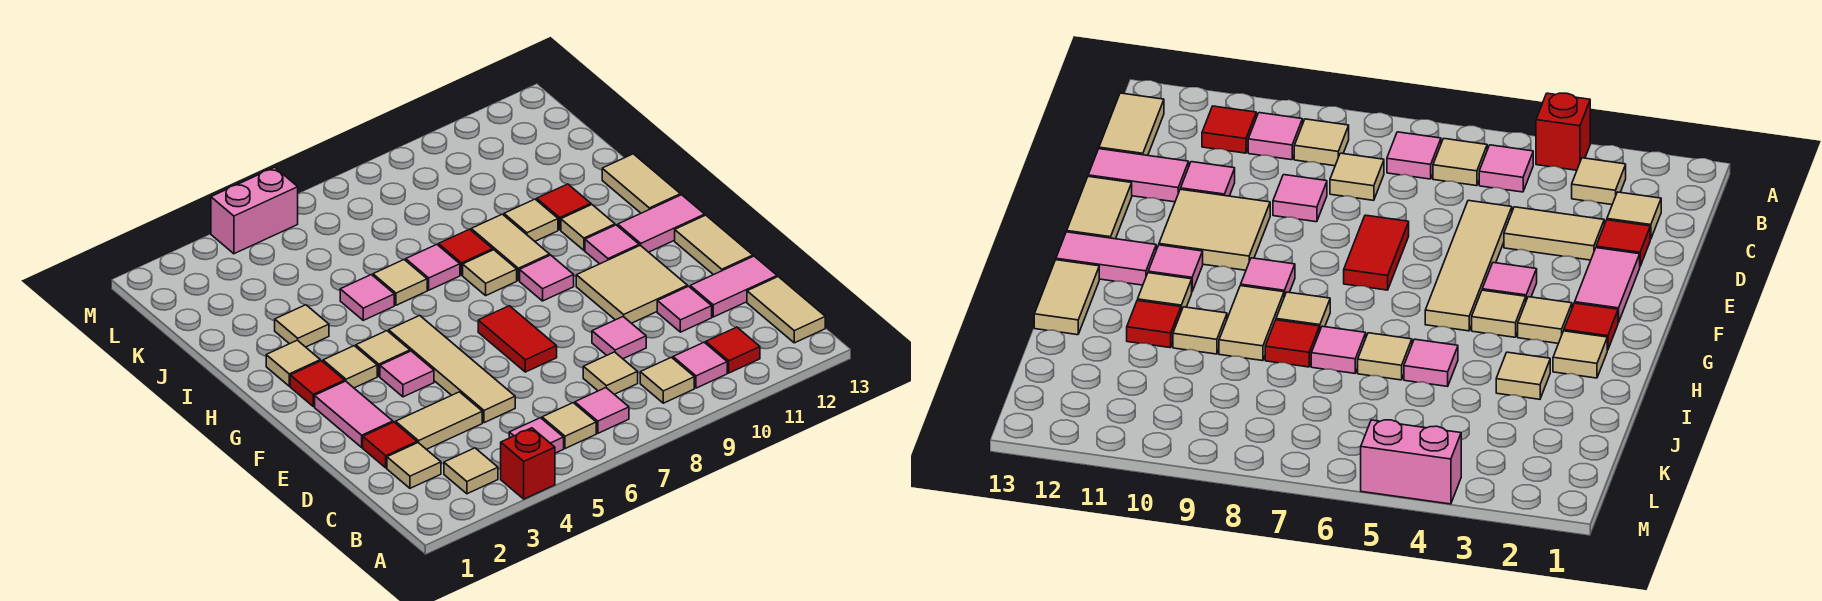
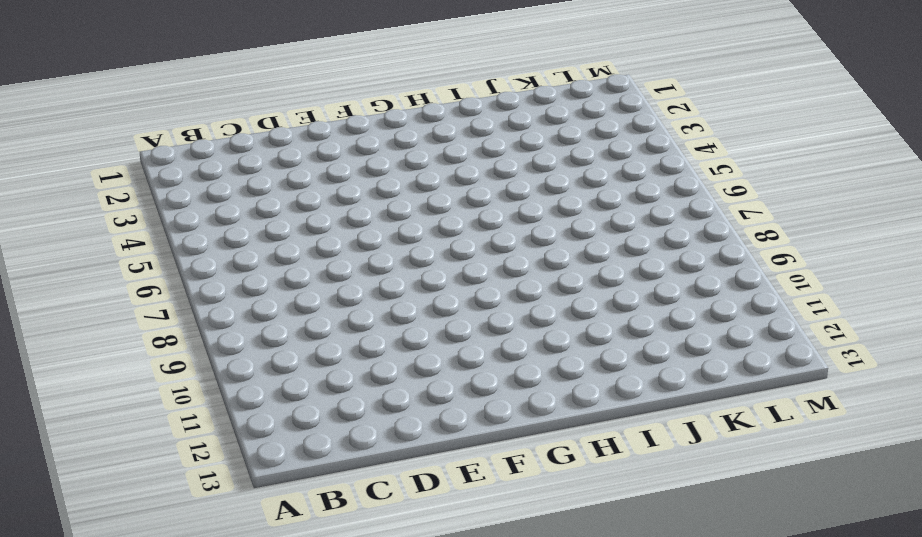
none -> red brick A4 level 1
none -> tan tile B3 level 1
none -> pink tile B5 level 1
none -> tan tile B6 level 1

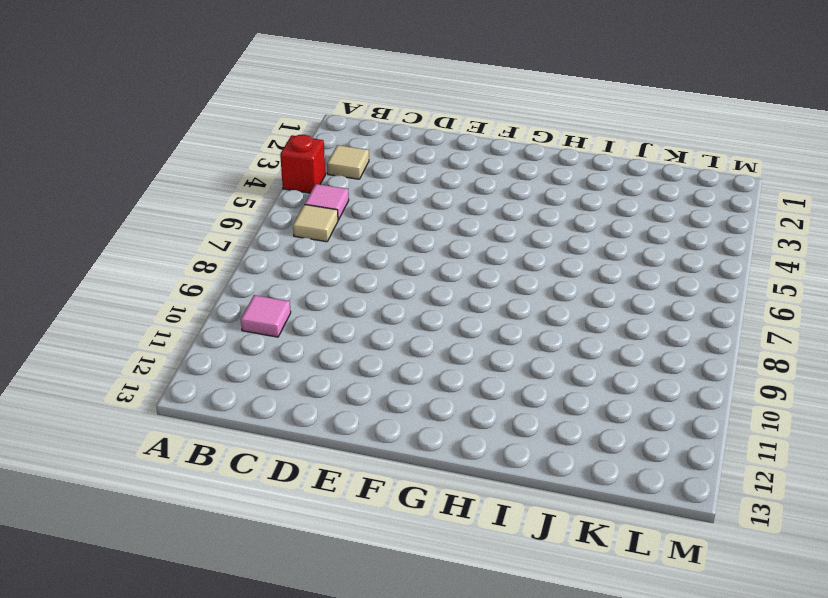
none -> pink tile B7 level 1
none -> tan tile B9 level 1
none -> red tile B11 level 1
none -> tan tile B13:C13 level 1

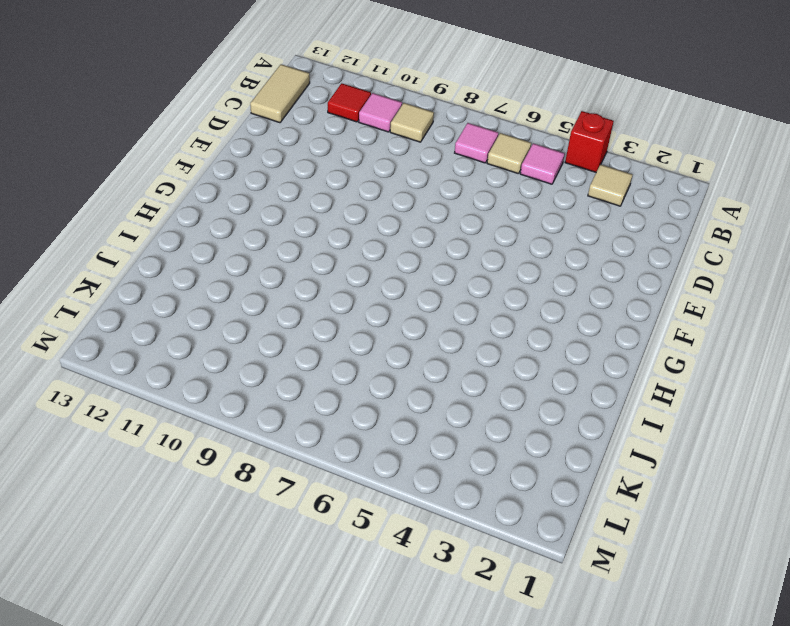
none -> tan tile C2 level 1
none -> tan tile C8 level 1
none -> red tile D2 level 1
none -> tan tile D3:D4 level 1

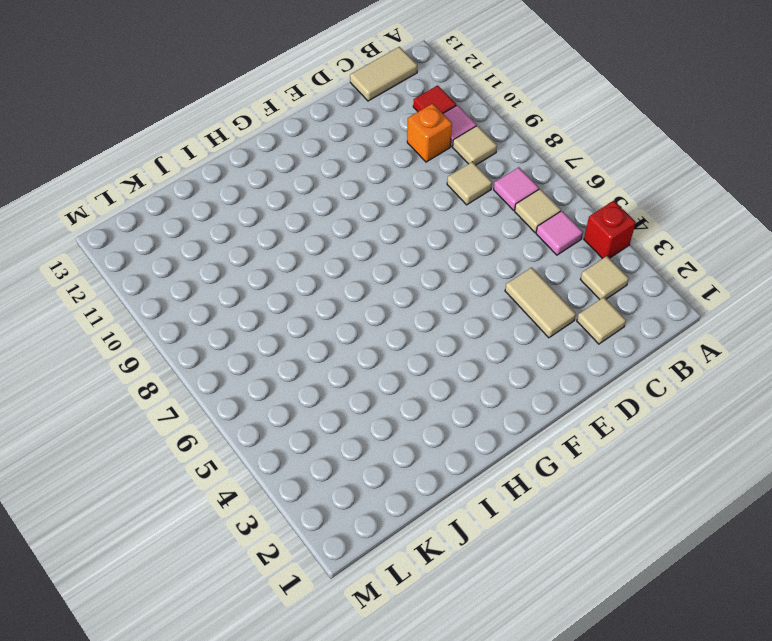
orange brick C10 level 1 -> none
none -> red tile D2 level 1
none -> tan tile D5:G5 level 1
none -> pink tile D9 level 1
none -> pink tile D11 level 1

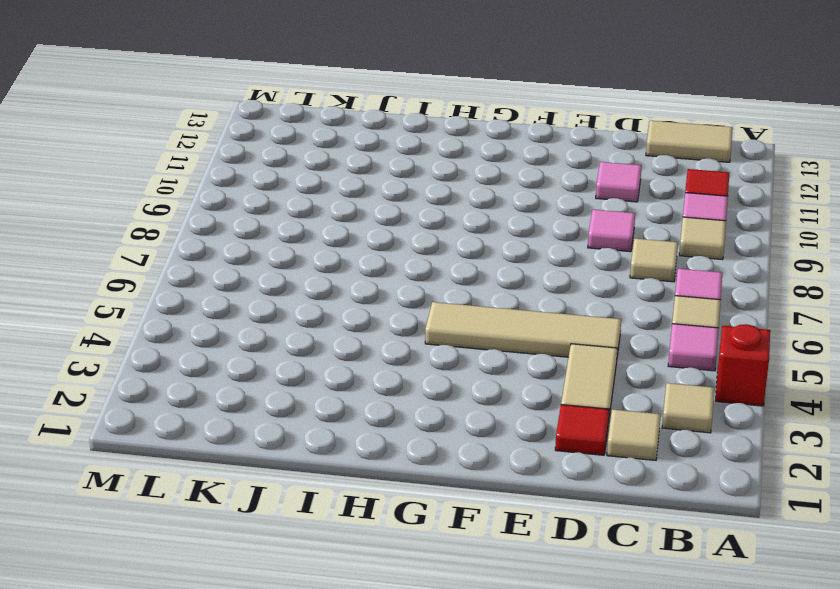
none -> pink tile D12:D13 level 1
none -> pink tile E2:F2 level 1
none -> red tile E7:F7 level 1
none -> tan tile E10:F11 level 1

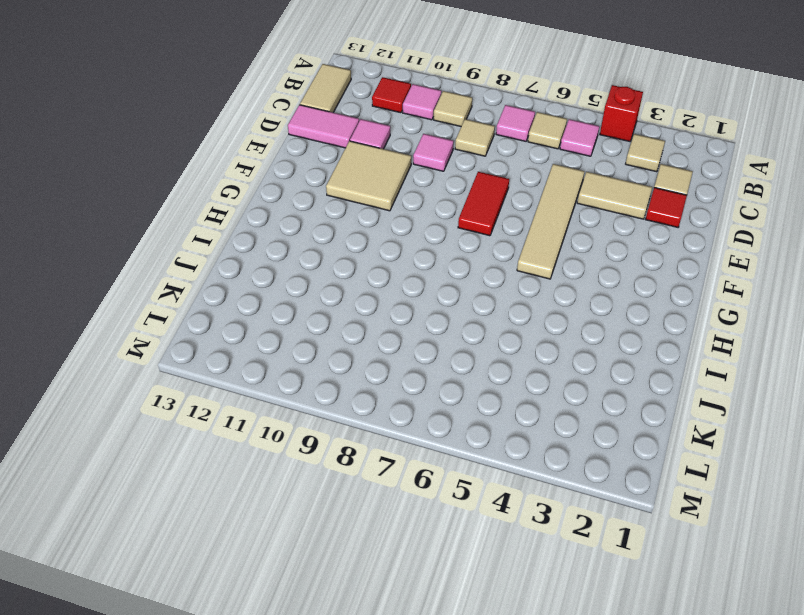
none -> pink tile E2:F2 level 1
none -> tan tile E13:F13 level 1
none -> pink tile F4 level 1
none -> red tile G2 level 1

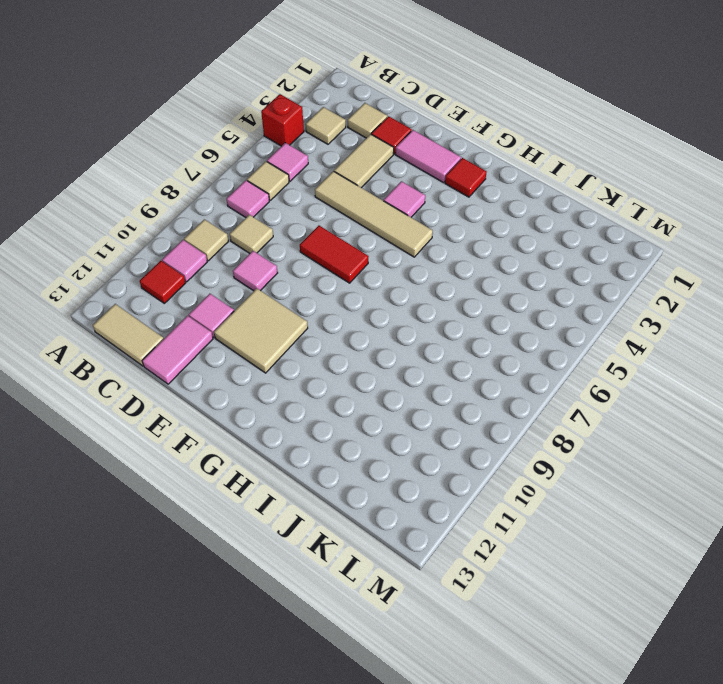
none -> tan tile E13:F13 level 1
none -> tan tile G3 level 1
none -> tan tile G4 level 1
none -> pink tile G9 level 1

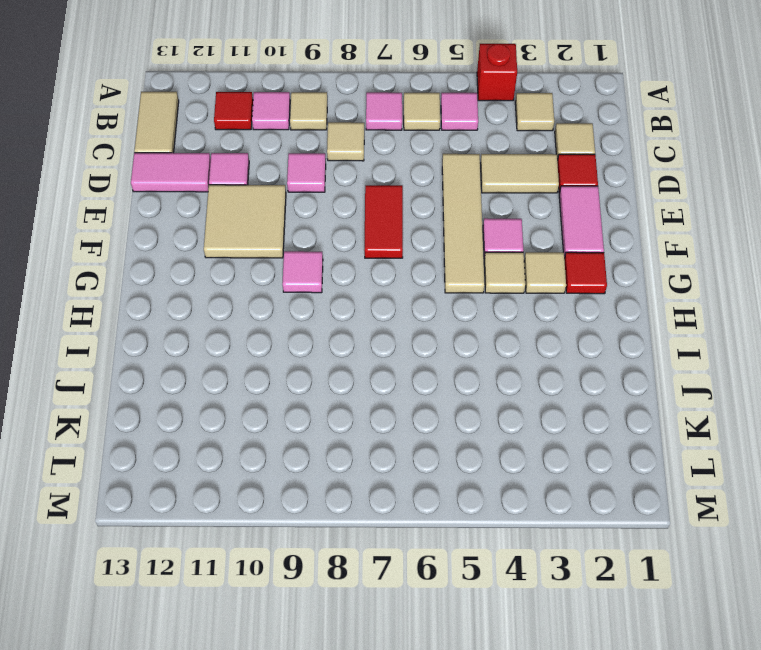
none -> tan tile E13:F13 level 1
none -> pink tile G11 level 1
none -> pink tile G12:G13 level 1
none -> tan tile H2 level 1

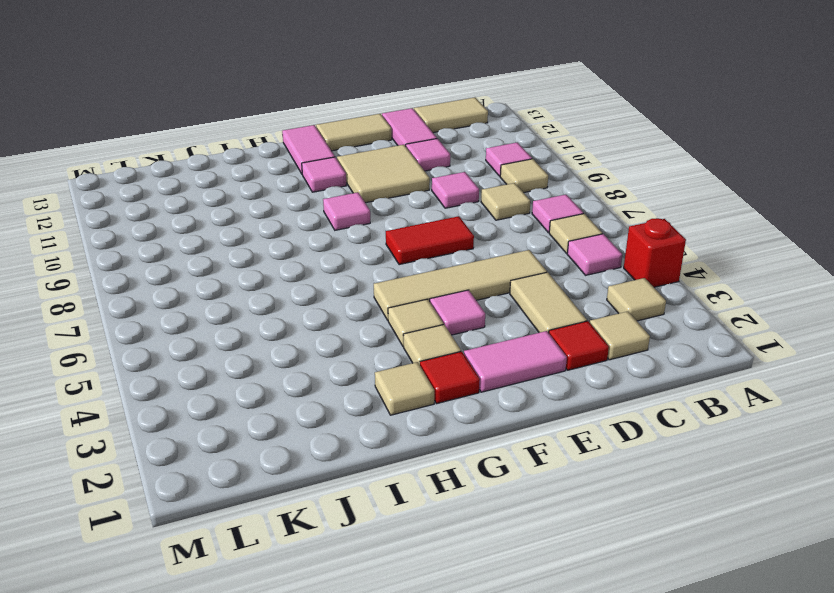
none -> red tile B11 level 1
none -> tan tile H8 level 1
none -> tan tile H9:I9 level 1
none -> tan tile H11 level 1

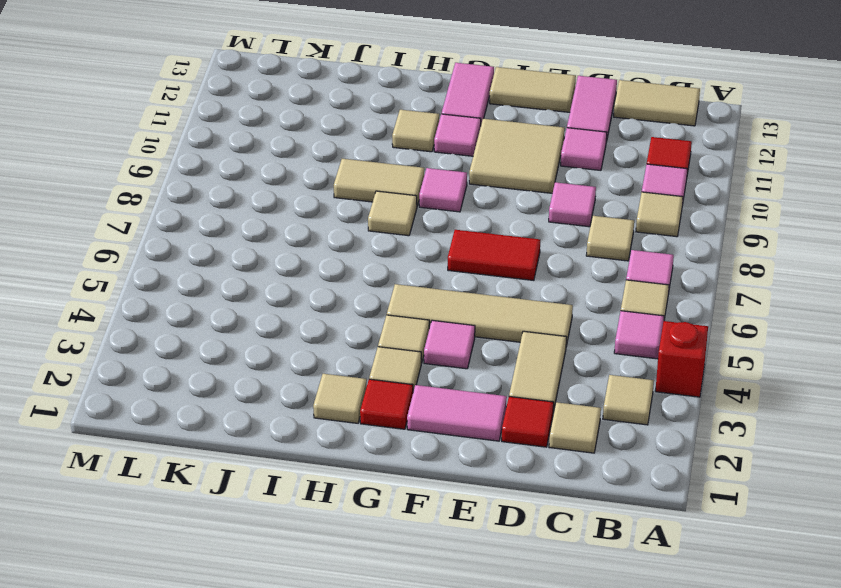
none -> tan tile H13:I13 level 1
none -> tan tile I3 level 1
none -> pink tile I5 level 1
none -> tan tile I6 level 1

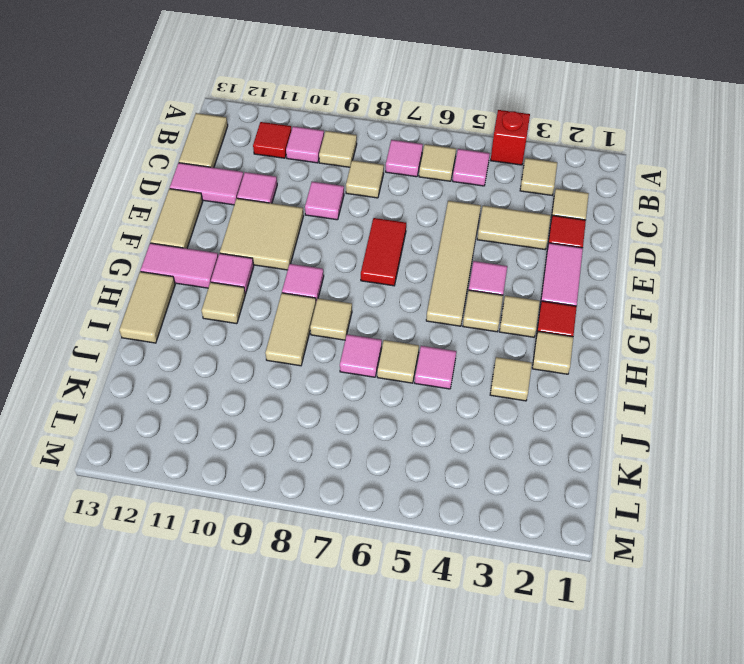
none -> red tile I8 level 1
none -> tan tile I10 level 1
none -> red tile I11 level 1
none -> pink brick M4:M5 level 1

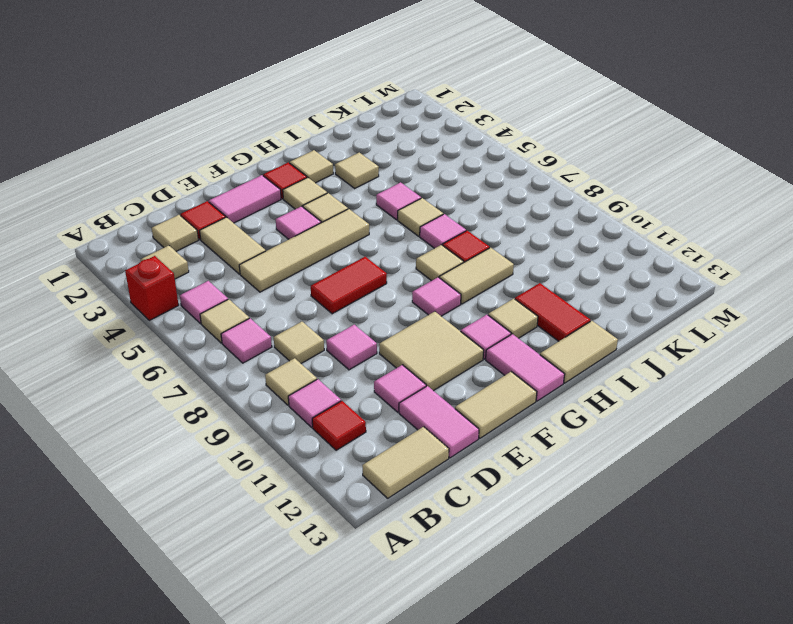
red tile I11:I12 level 1 -> red tile I11 level 1
none -> tan tile I10 level 1
none -> pink brick M4:M5 level 1

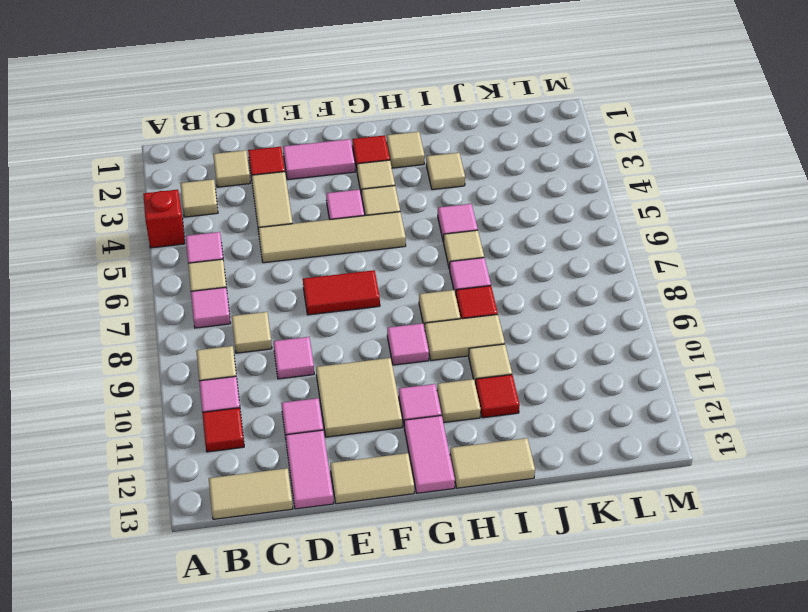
none -> pink brick M4:M5 level 1

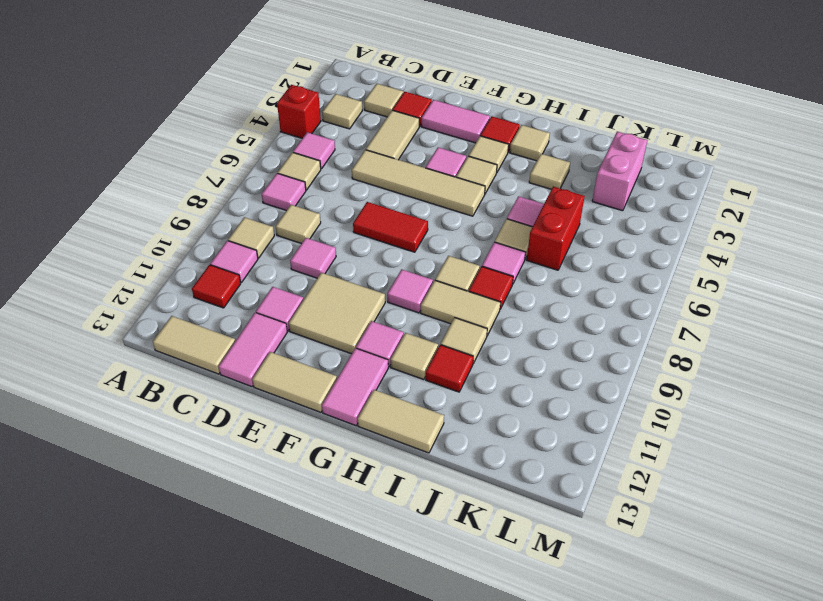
red brick J5:J6 level 1 -> none
pink brick K2:K3 level 1 -> pink brick M4:M5 level 1

